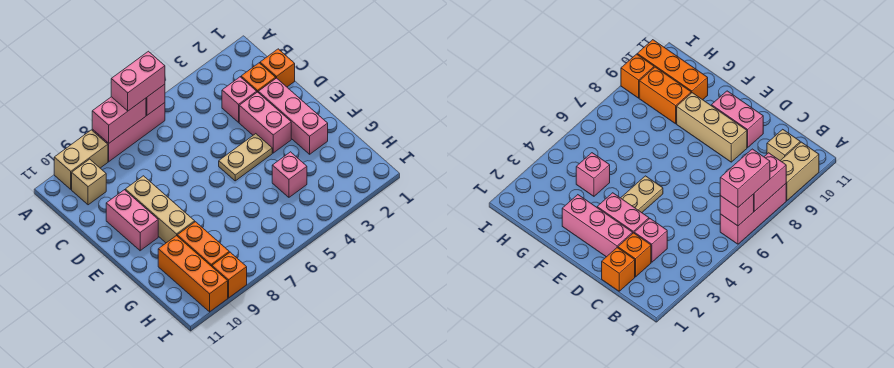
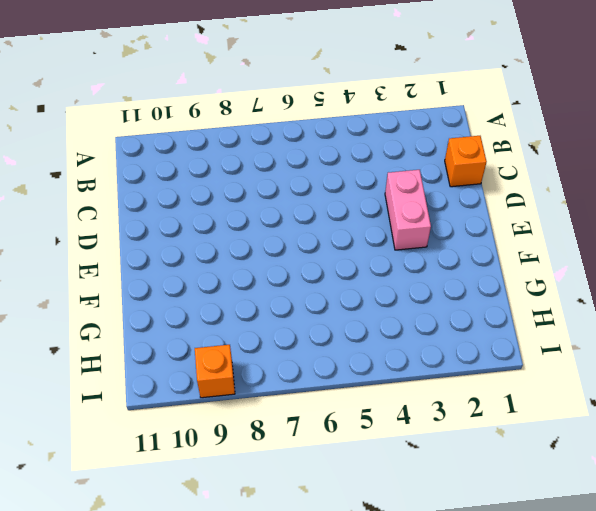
none -> pink brick A6:A8 level 1
none -> tan brick A9:A10 level 1
none -> tan brick B10 level 1

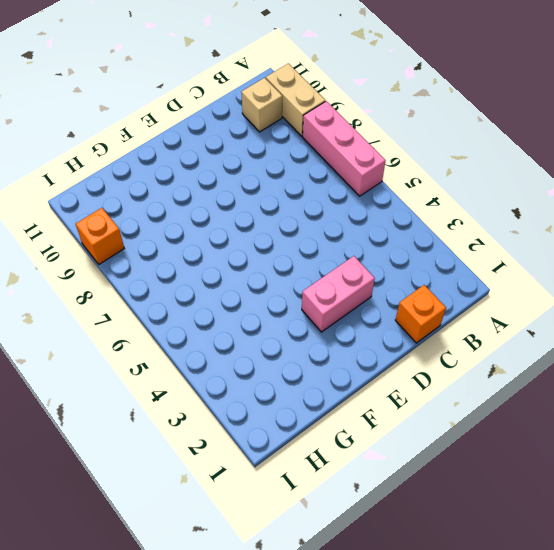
none -> orange brick C2 level 1
none -> pink brick C3 level 1
none -> pink brick D2:F2 level 1

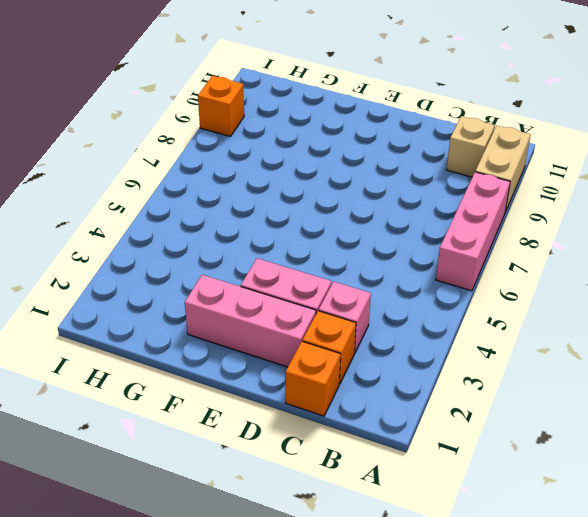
none -> tan brick D9:F9 level 1
none -> pink brick D10:E10 level 1
none -> tan plate E4:E5 level 1

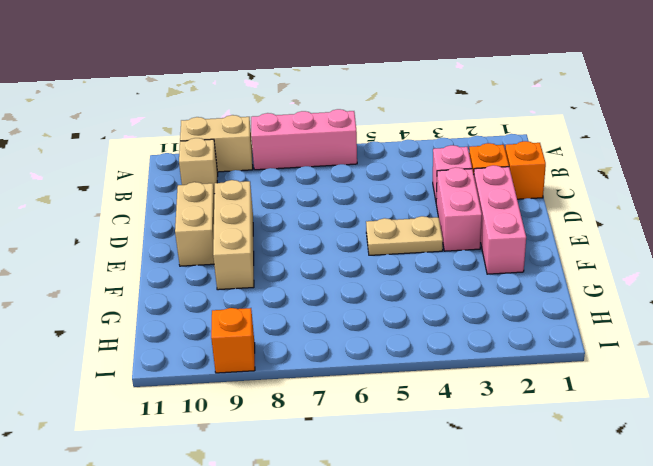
tan brick D10:E10 level 1 -> pink brick D10:E10 level 1
none -> pink brick G4 level 1
none -> orange brick G9:H9 level 1
none -> orange brick G10:I10 level 1

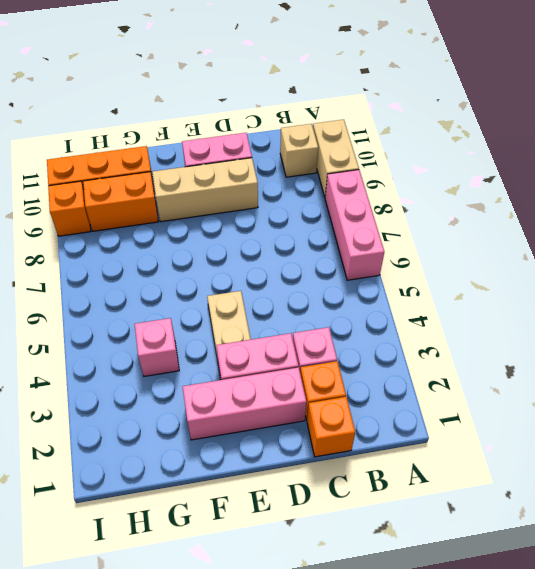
none -> pink brick A6 level 2
none -> pink brick A7:A8 level 2
none -> pink brick A6:A7 level 3

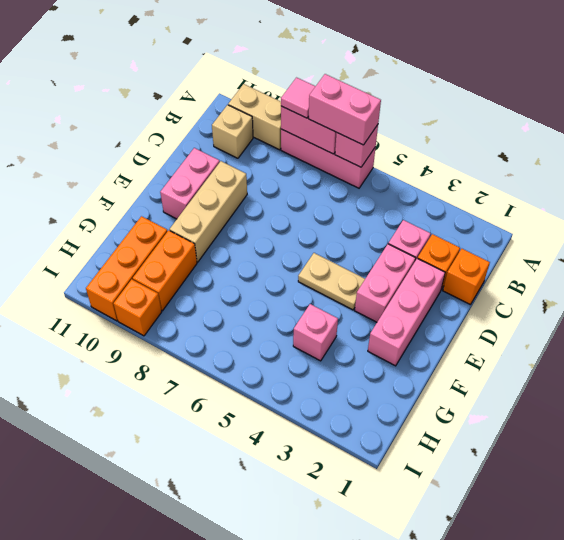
pink tile A8 level 3 -> none

